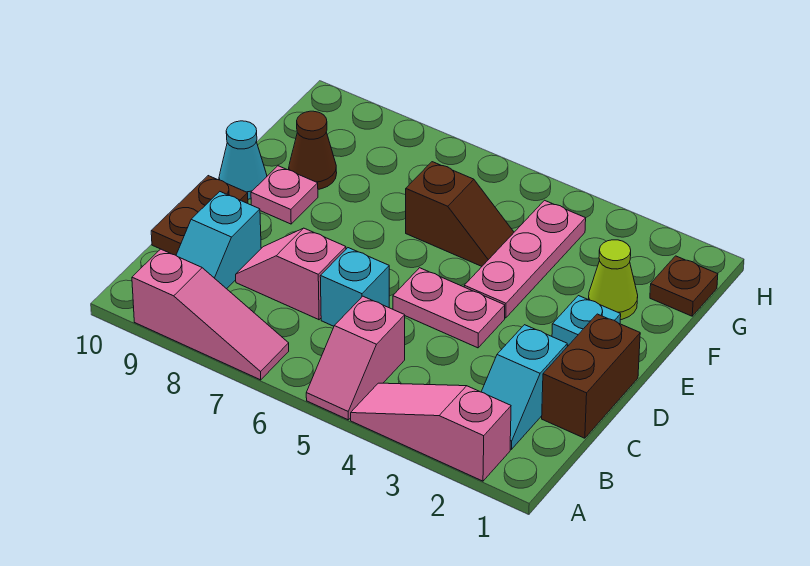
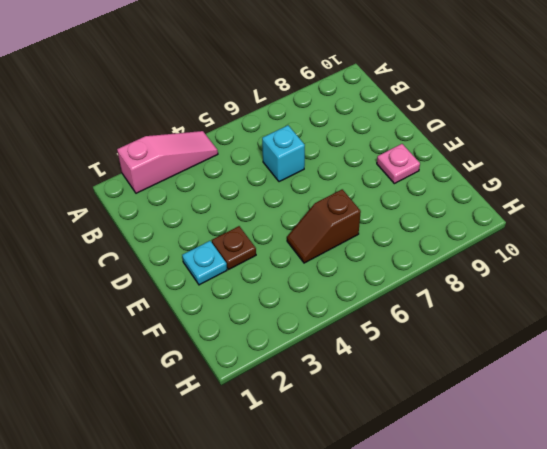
brown plate E3 level 1 -> brown plate G1 level 1
none -> pink slope A5:B5 level 1 top B
none -> pink slope A7:A9 level 1 top 9
none -> cyan slope B2:C2 level 1 top C

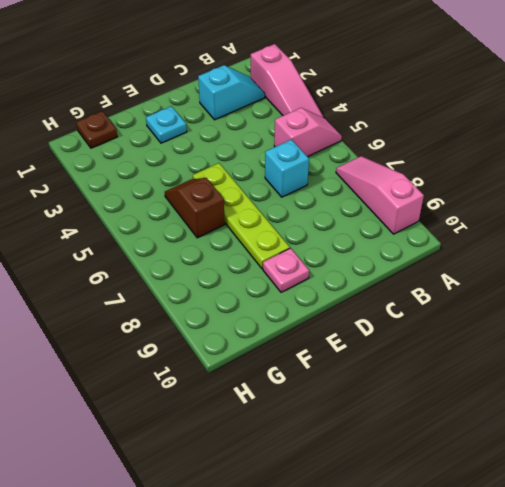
lime plate E5:E8 level 1 -> none
none -> cyan slope B9:C9 level 1 top C
none -> brown brick C1:D1 level 1
none -> pink slope C7:C8 level 1 top 7

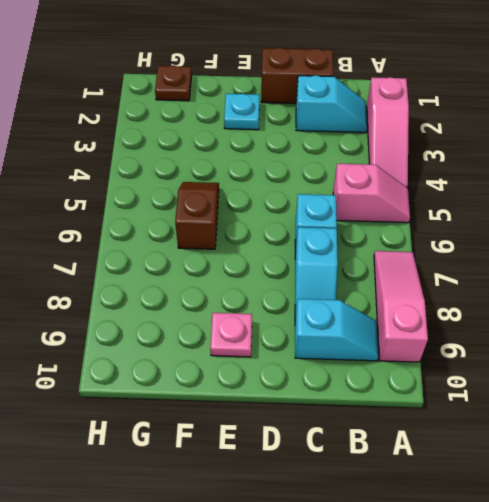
cyan slope C7:C8 level 1 top 7 -> pink slope C7:C8 level 1 top 7
none -> brown plate C10:D10 level 1
none -> pink plate D4:D5 level 1
none -> pink plate E4:G4 level 1

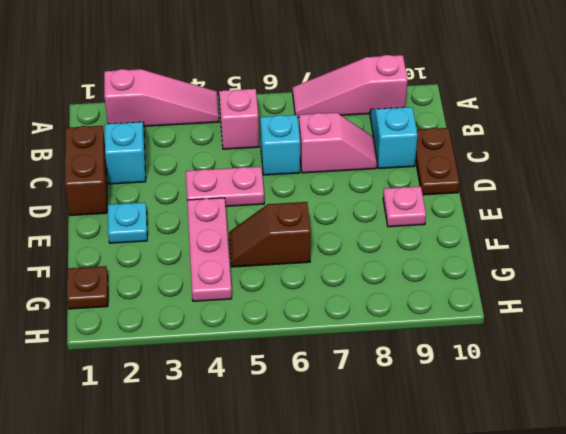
none -> cyan cone E10 level 1
none -> lime cone F2 level 1
none -> brown cone F9 level 1

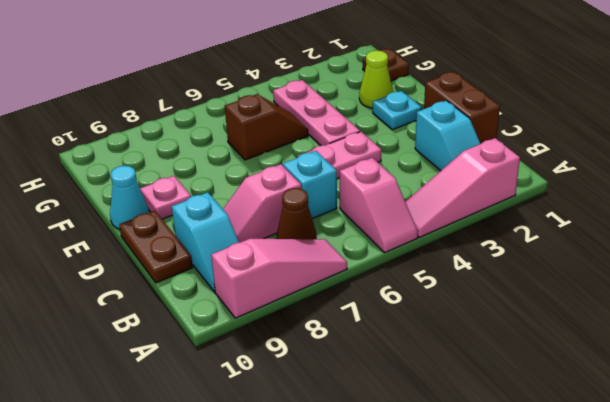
brown cone B7 level 1 -> brown cone F9 level 1

